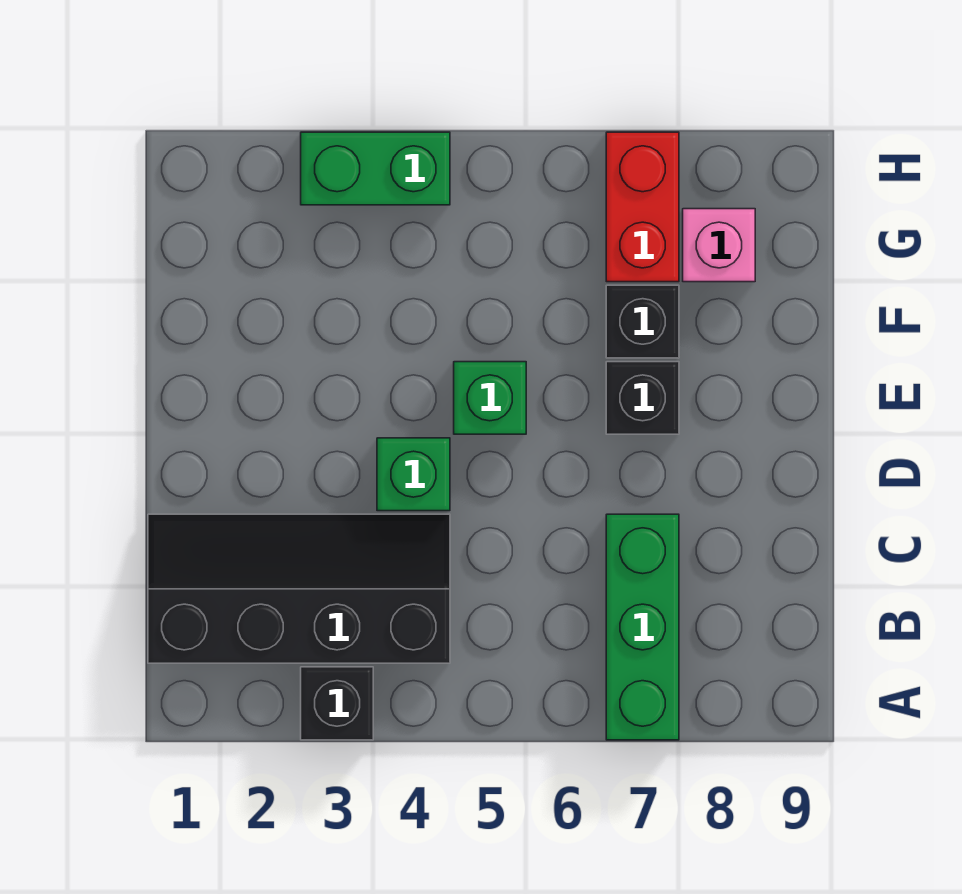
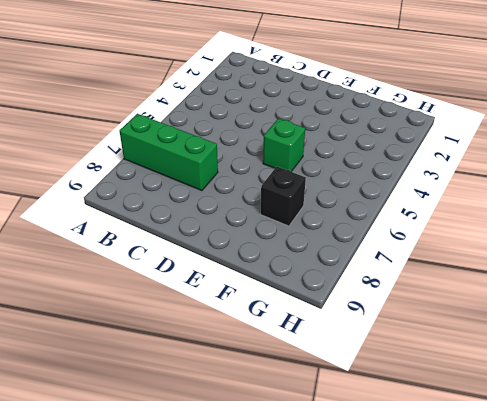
none -> black brick A3 level 1
none -> black slope B1:C4 level 1 top B

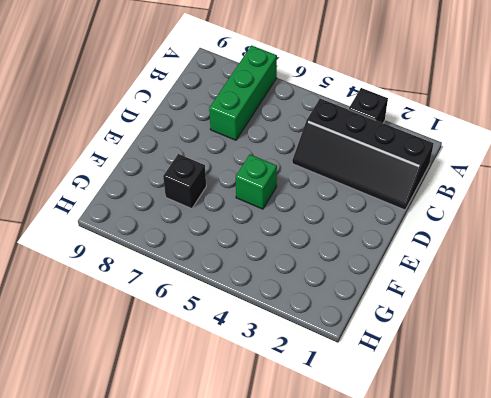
none -> green brick D4 level 1
none -> black brick E7 level 1

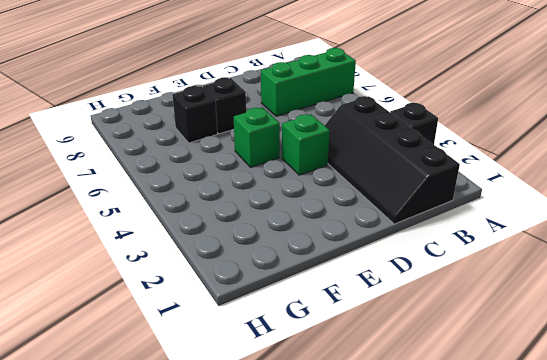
none -> red brick G7:H7 level 1
none -> pink brick G8 level 1

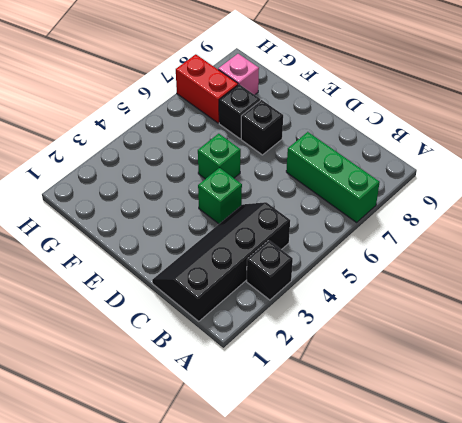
none -> green brick H3:H4 level 1

